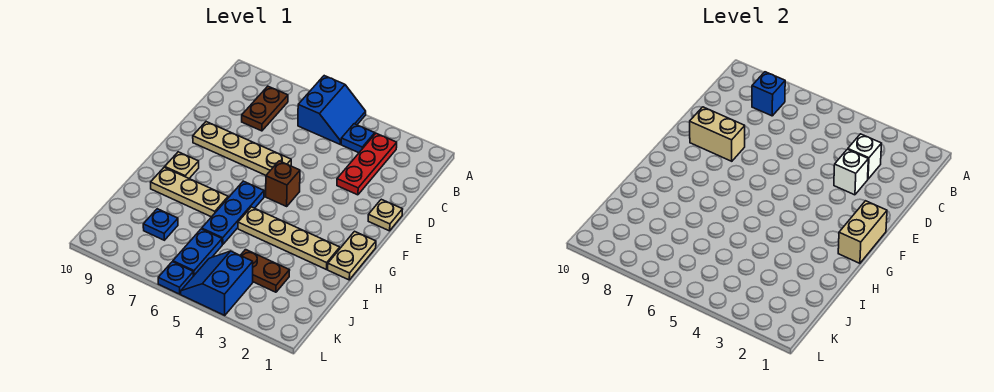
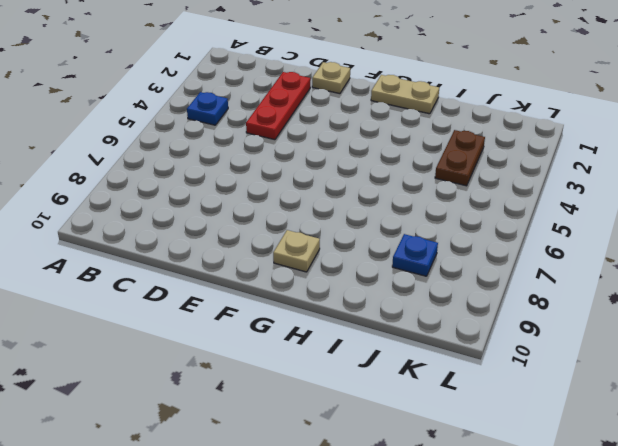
red plate D2:D4 level 1 -> red plate B3:D3 level 1
none -> blue slope A5:B6 level 1 top 6
none -> brown plate B8:C8 level 1
none -> tan plate E6:E9 level 1

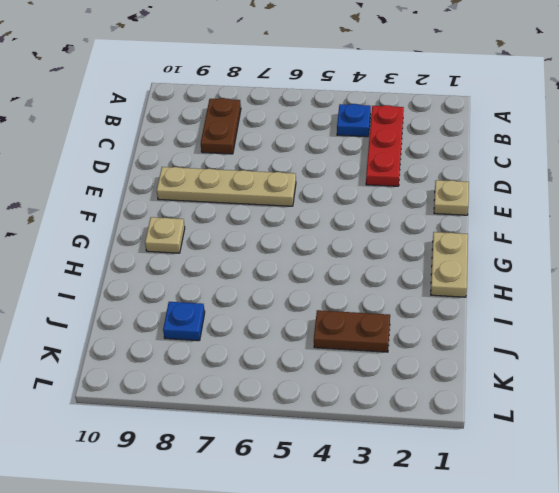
none -> blue slope A5:B6 level 1 top 6
none -> brown brick F5 level 1
none -> blue plate G6:I6 level 1

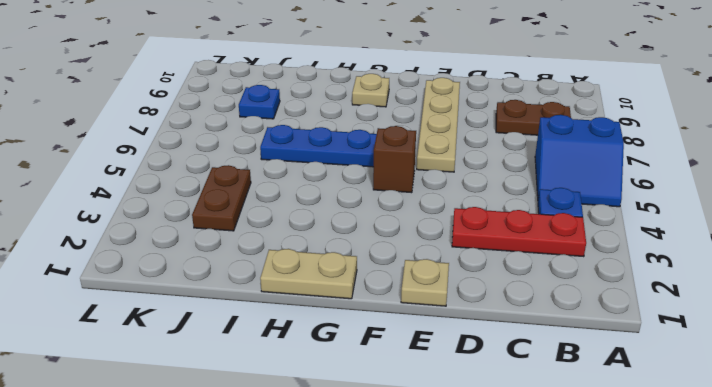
none -> tan plate H2:H5 level 1
none -> tan plate H7:H9 level 1
none -> blue plate J6:K6 level 1

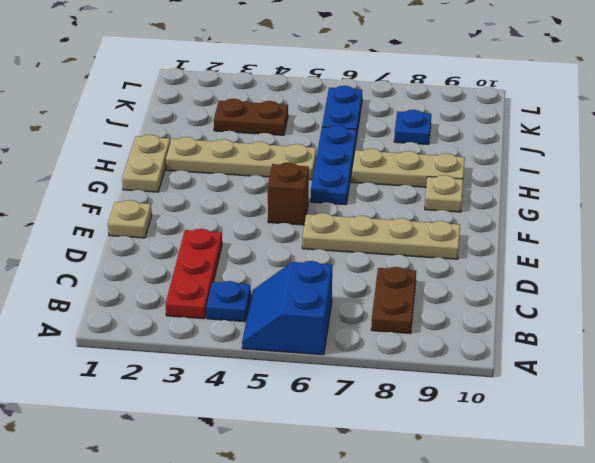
none -> blue slope K4:L5 level 1 top 4
none -> blue plate L6 level 1
none -> blue brick B8 level 2

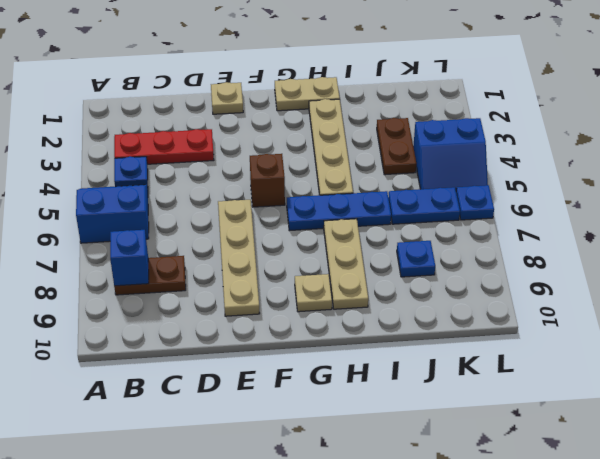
none -> white brick C3 level 2
none -> white brick D3 level 2
none -> tan brick E8:E9 level 2

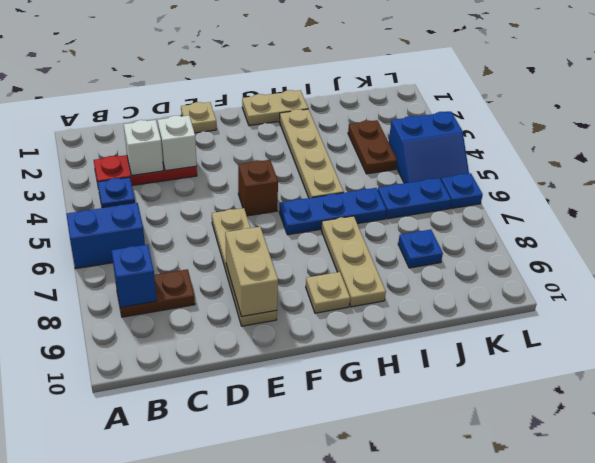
none -> tan brick F1:G1 level 2

